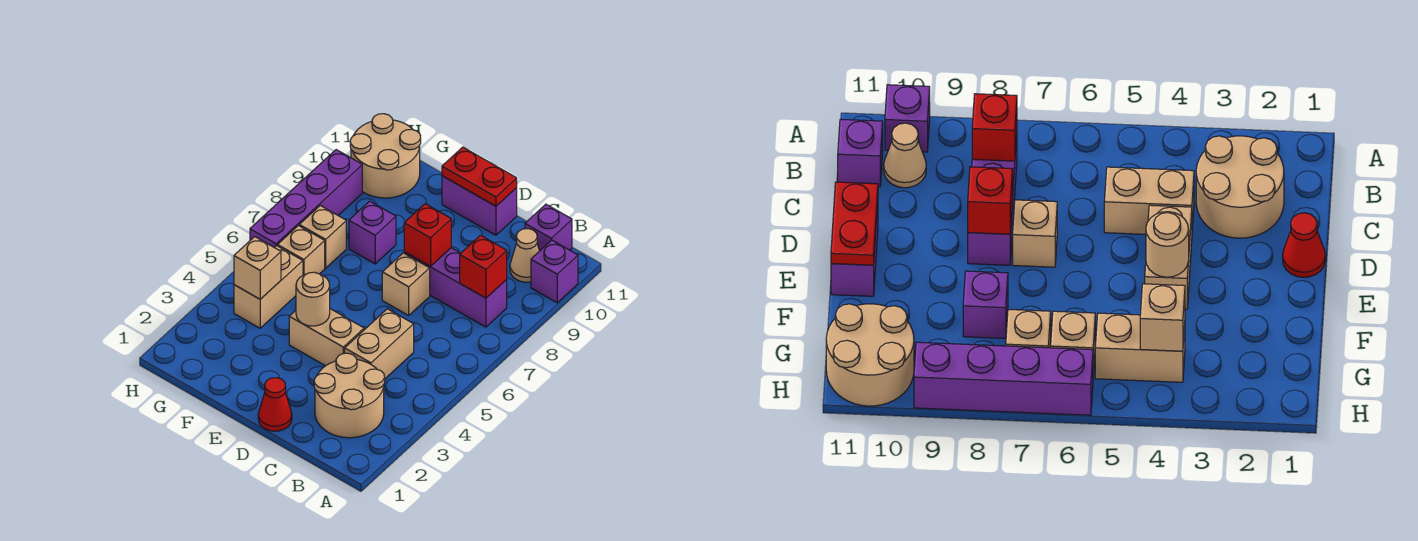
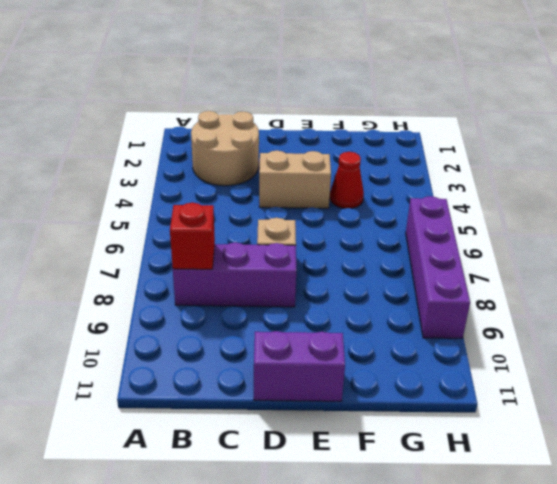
red cone F4 level 1 -> red cone D1 level 1
none -> purple brick A10 level 1
none -> tan cone B10 level 1
none -> purple brick B11 level 1

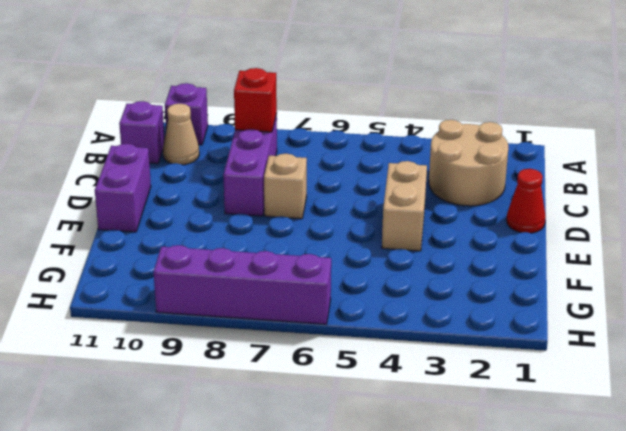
none -> tan brick C4:C5 level 1
none -> purple brick F8 level 1
none -> tan brick G4:G5 level 1

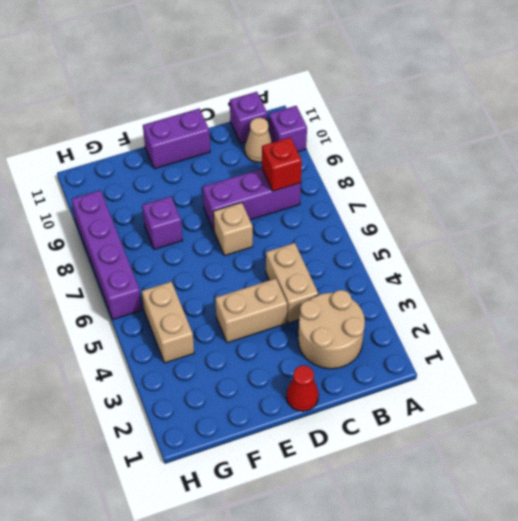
none -> tan brick G6 level 1
none -> tan brick G7 level 1
none -> tan round brick G10:H11 level 1

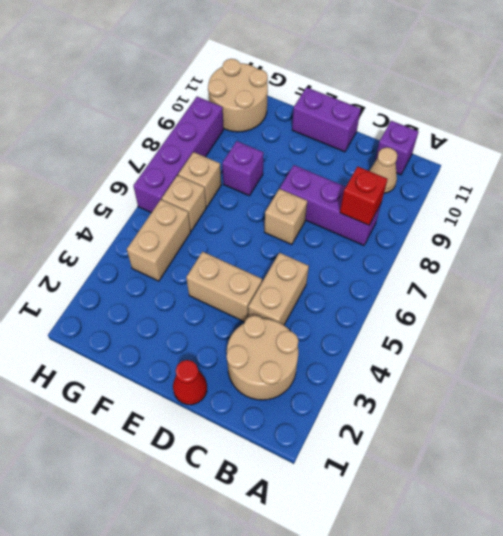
none -> purple brick A10 level 1
none -> red brick D8 level 2
none -> red plate D11:E11 level 2

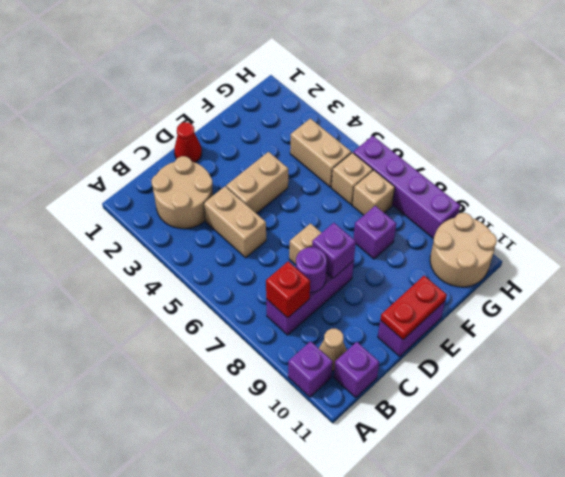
purple round brick C8 level 2 -> none
purple brick D8 level 2 -> red brick D8 level 2
none -> tan round brick E4 level 2
none -> tan brick G4 level 2

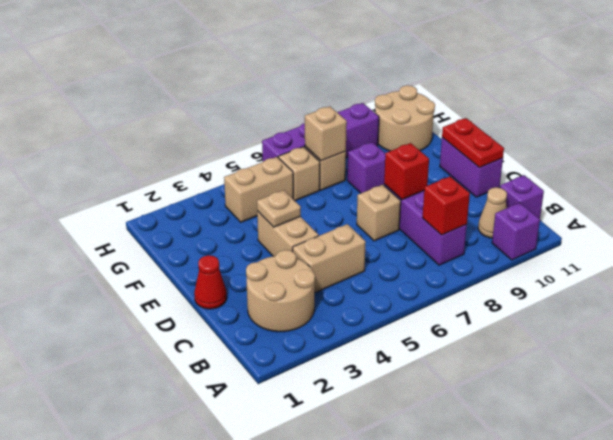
tan plate E4 level 2 -> tan round brick E4 level 2
tan brick G7 level 2 -> tan brick G4 level 2

